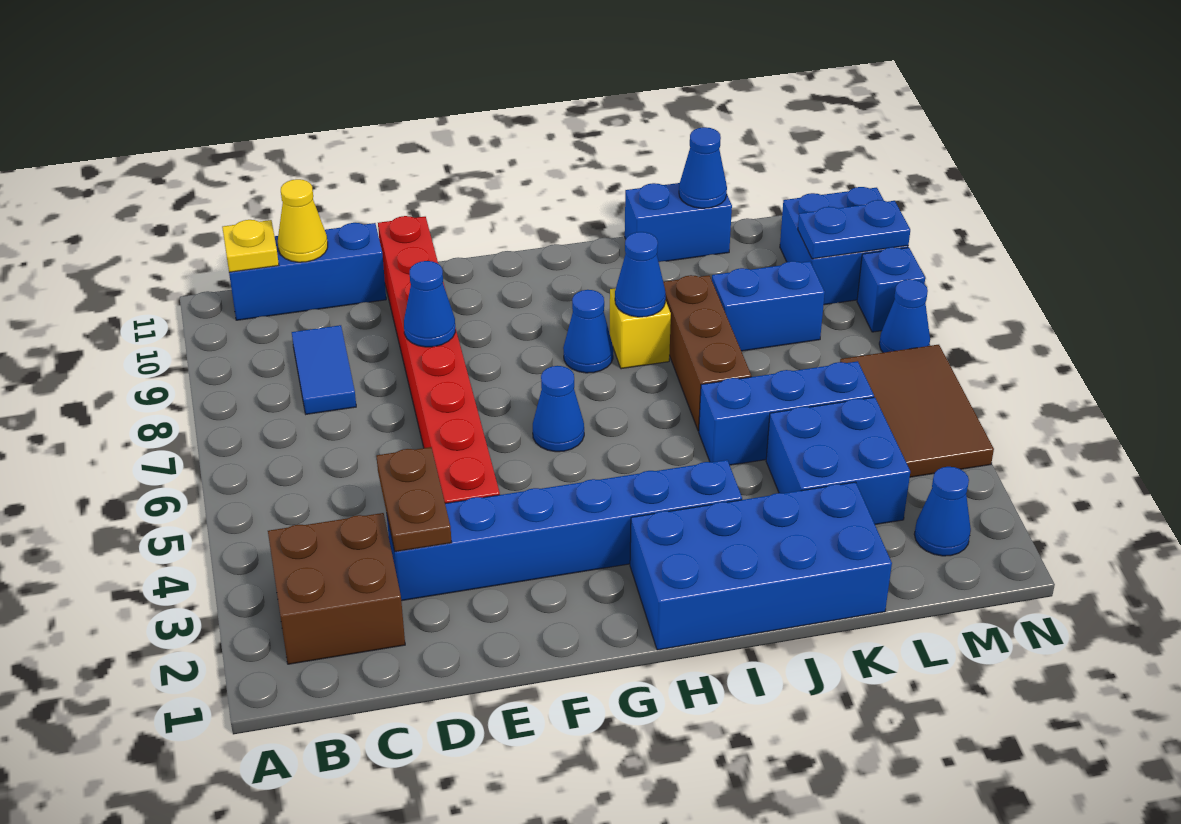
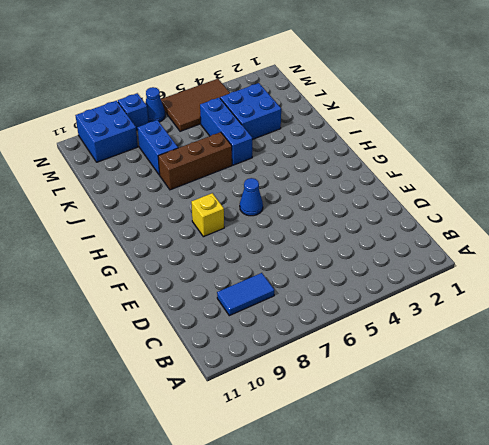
yellow brick G8 level 1 -> yellow brick I8 level 1
none -> brown brick B2:C3 level 1
none -> blue brick B11:D11 level 1
none -> blue brick D3:I3 level 1

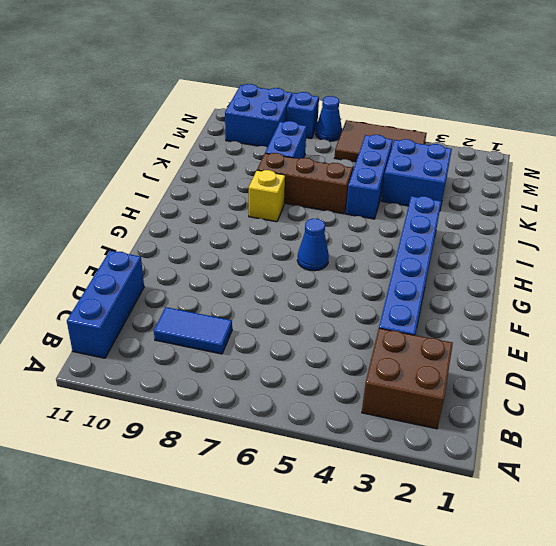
none -> red brick E4:E11 level 1
none -> blue brick H1:K2 level 1
none -> blue cone H8 level 1

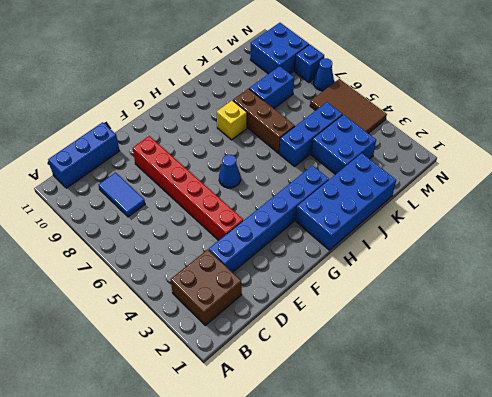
red brick E4:E9 level 1 -> red brick E4:E11 level 1
none -> blue cone H8 level 1
none -> blue brick J11:K11 level 1
none -> blue cone M2 level 1

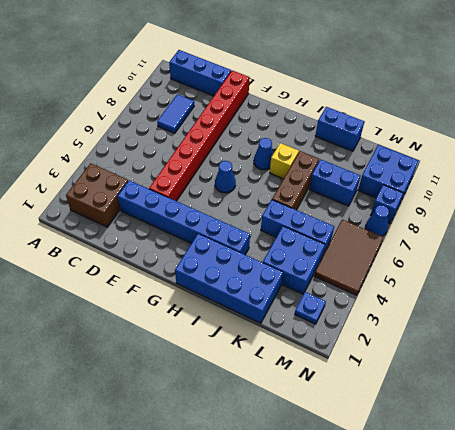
blue plate M2 level 1 -> blue cone M2 level 1
none -> yellow plate B11 level 2
none -> yellow cone C11 level 2
none -> brown plate D3:D4 level 2

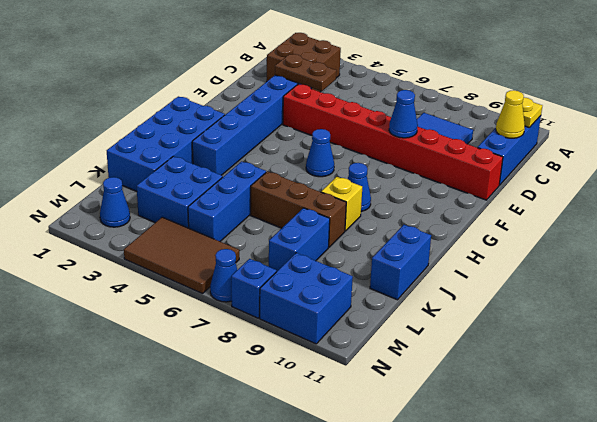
none -> blue cone I8 level 2
none -> blue cone K11 level 2
none -> blue plate M9:N9 level 2

